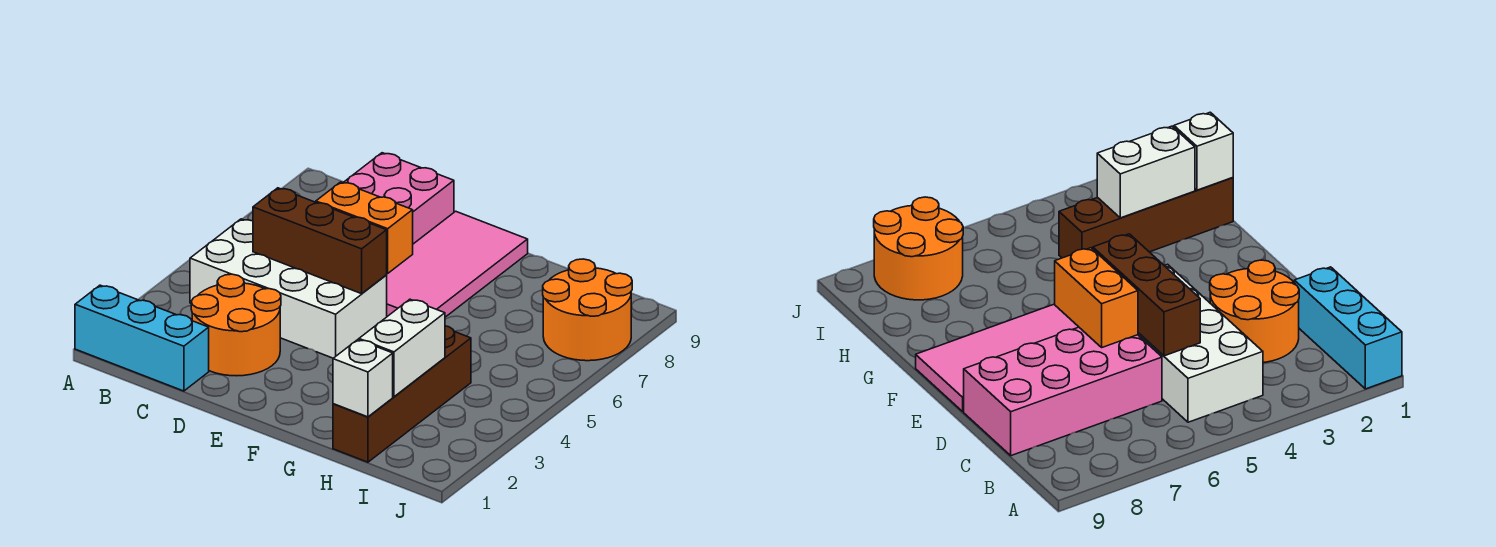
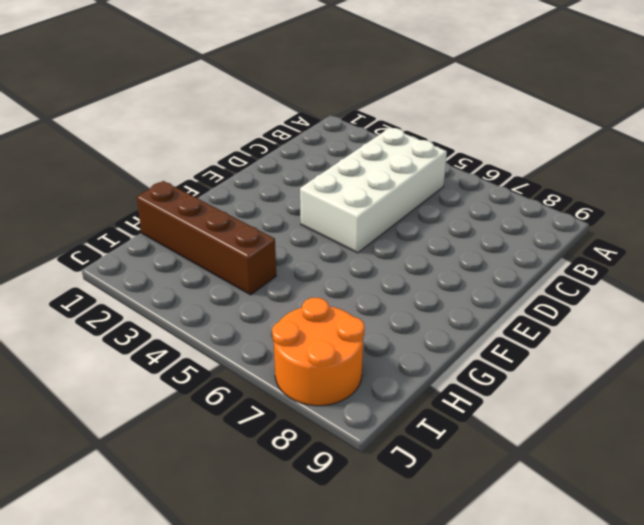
none -> cyan brick A1:C1 level 1
none -> orange round brick C2:D3 level 1

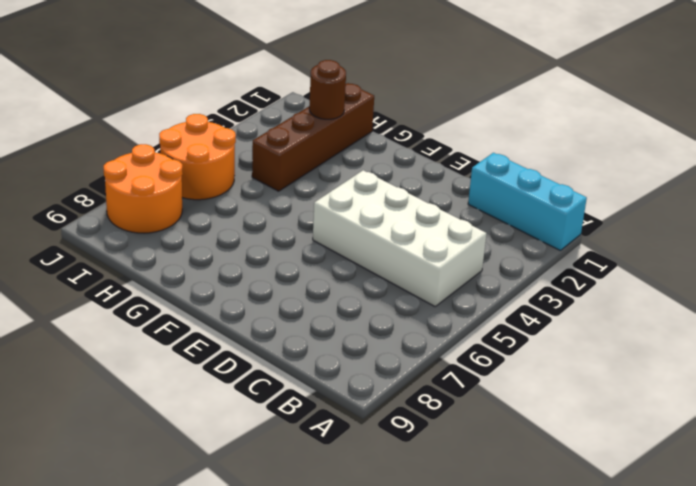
brown round brick H2 level 2 -> white brick H2:H3 level 2
orange round brick I5:J6 level 1 -> orange round brick C2:D3 level 1
none -> pink brick C6:D9 level 1
none -> pink tile E6:F9 level 1

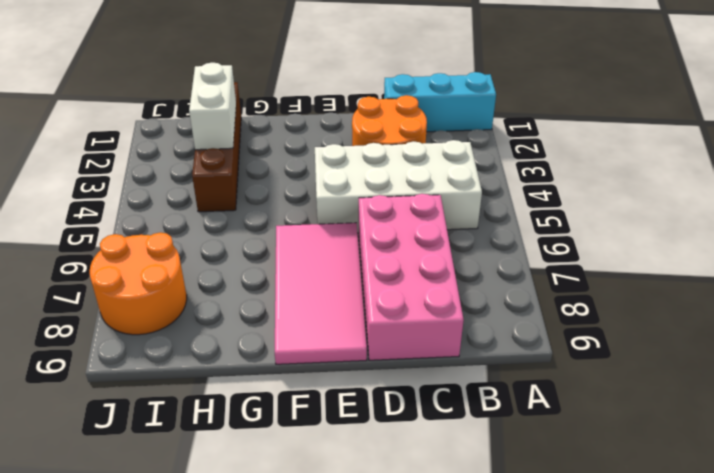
none -> brown brick C5:E5 level 2
none -> orange brick D6:E6 level 2

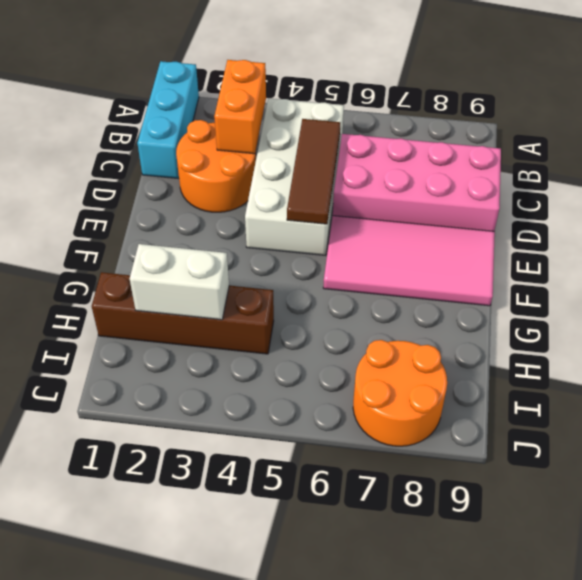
orange brick B3:C3 level 2 -> orange brick D6:E6 level 2
brown tile C5:E5 level 2 -> brown brick C5:E5 level 2
none -> white brick H1 level 2

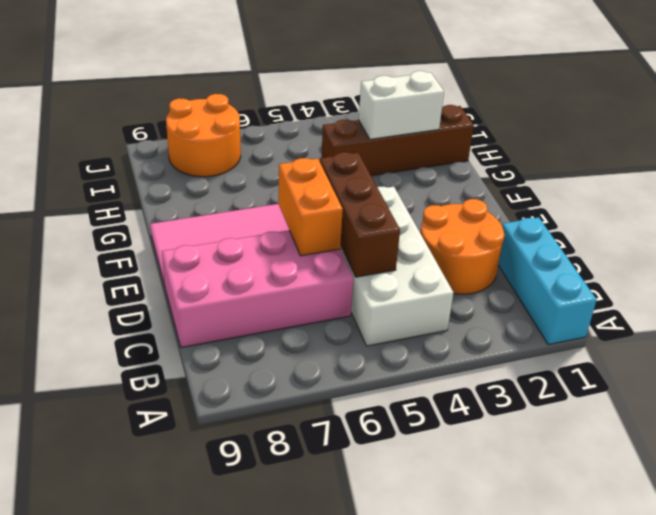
none -> white brick H1 level 2

